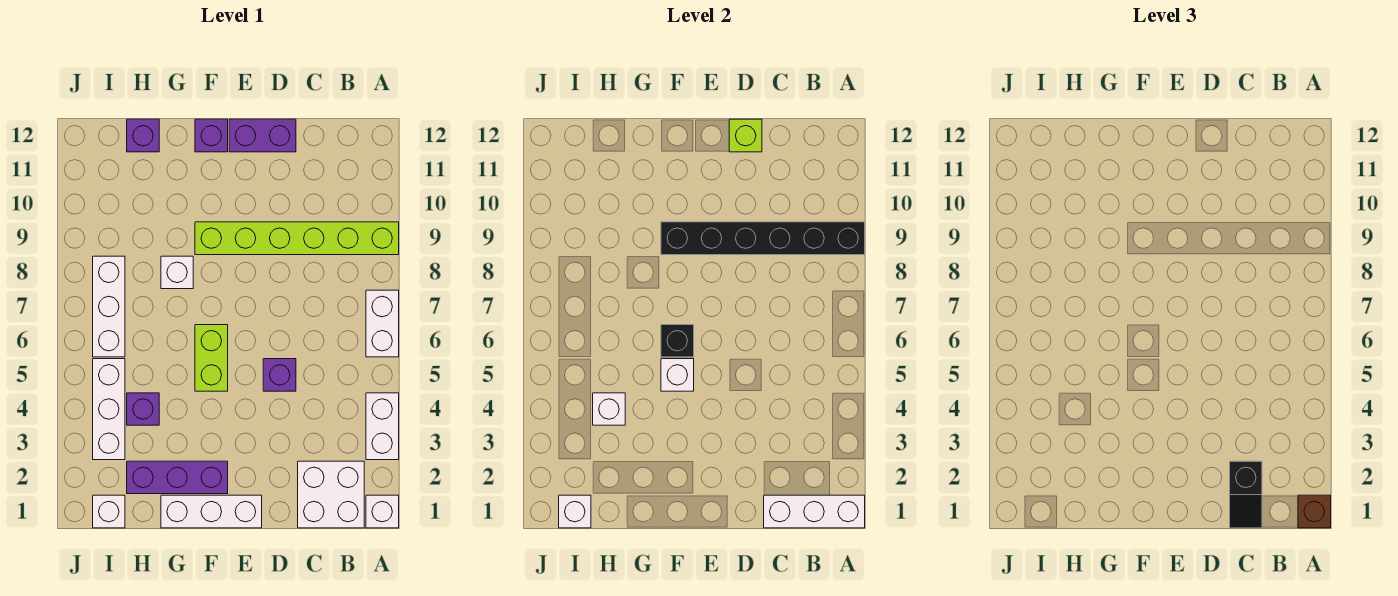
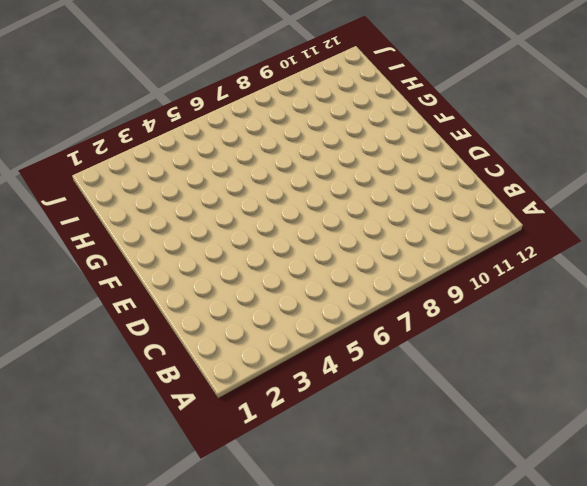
none -> white brick A1 level 1
none -> white brick A3:A4 level 1
none -> white brick A6:A7 level 1

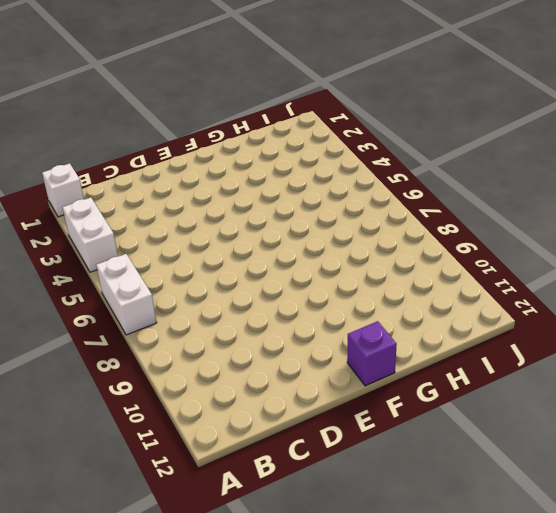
none -> lime brick A9:F9 level 1
none -> white brick B1:C2 level 1
none -> purple brick D5 level 1

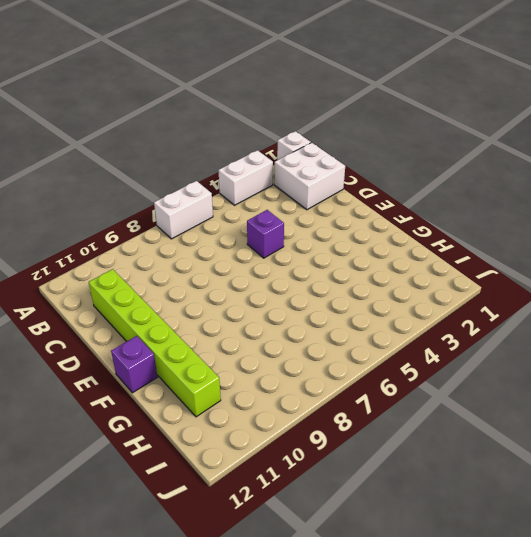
lime brick C11:H11 level 1 -> lime brick A9:F9 level 1
none -> purple brick D12:E12 level 1
none -> white brick E1:G1 level 1
none -> purple brick F2:H2 level 1

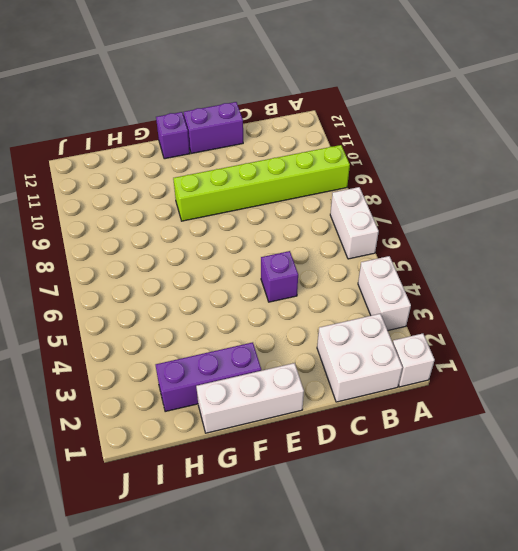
none -> lime brick F5:F6 level 1
none -> white brick G8 level 1
none -> purple brick H4 level 1

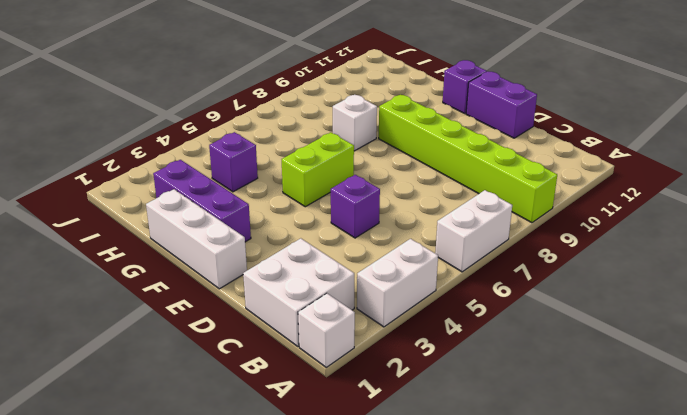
none -> purple brick H12 level 1
none -> white brick I1 level 1
none -> white brick I3:I5 level 1

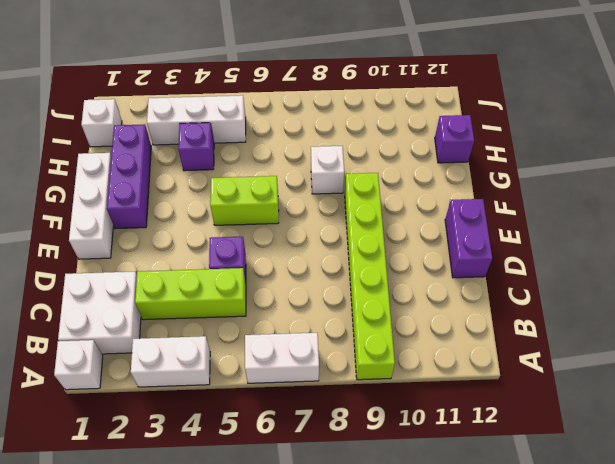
lime brick C3:C5 level 1 -> none
none -> purple brick F12 level 1
none -> white brick I6:I8 level 1
none -> white brick A1:C1 level 2

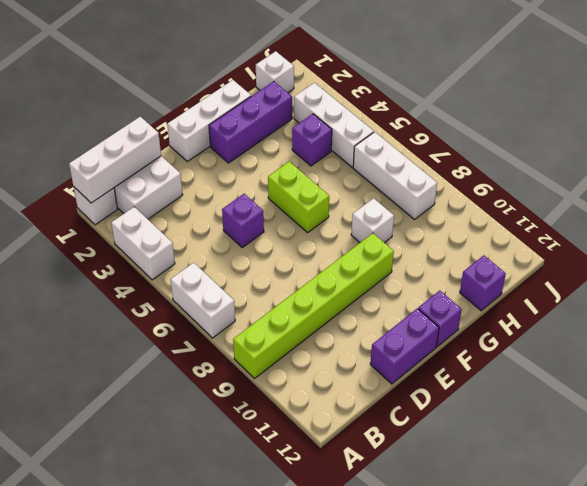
none -> black brick A9:F9 level 2
none -> lime brick D12 level 2
none -> white brick F5 level 2

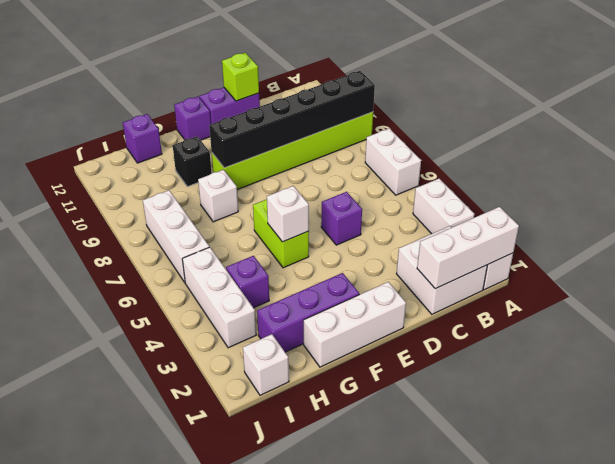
black brick G10 level 1 -> black brick F6 level 2
none -> white brick H4 level 2
none -> white brick I1 level 2
none -> brown brick A1 level 3

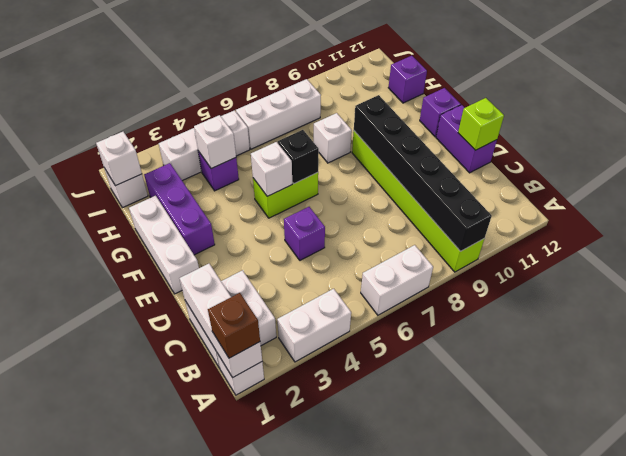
none -> black slope C1:C2 level 3 top 2

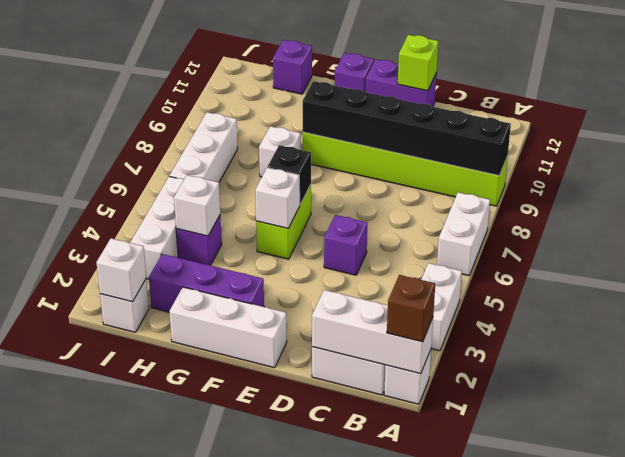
none -> black slope C1:C2 level 3 top 2

